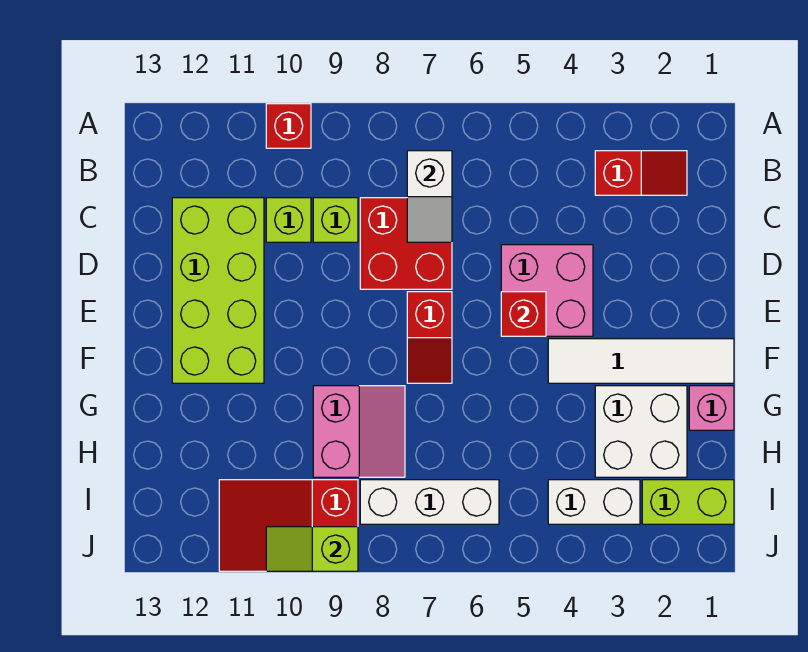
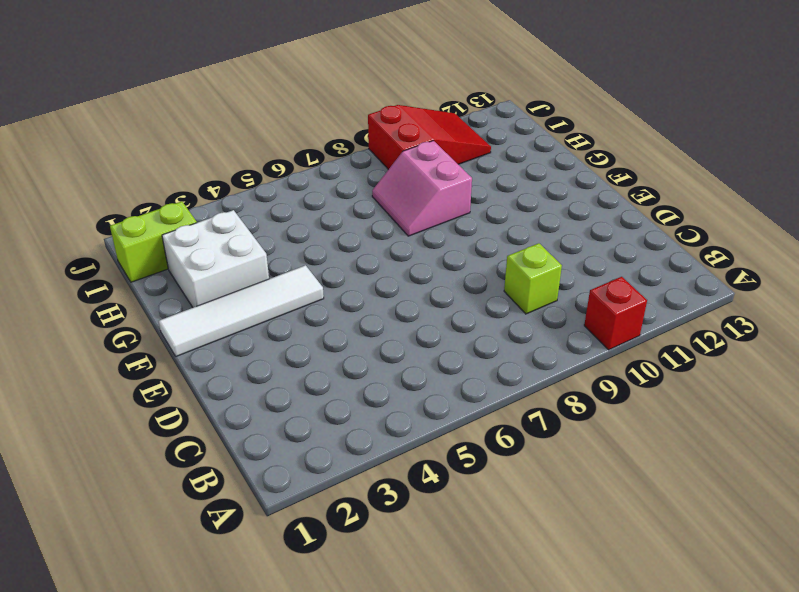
none -> red slope B2:B3 level 1 top 3
none -> red brick C7:D8 level 1
none -> lime brick C10 level 1

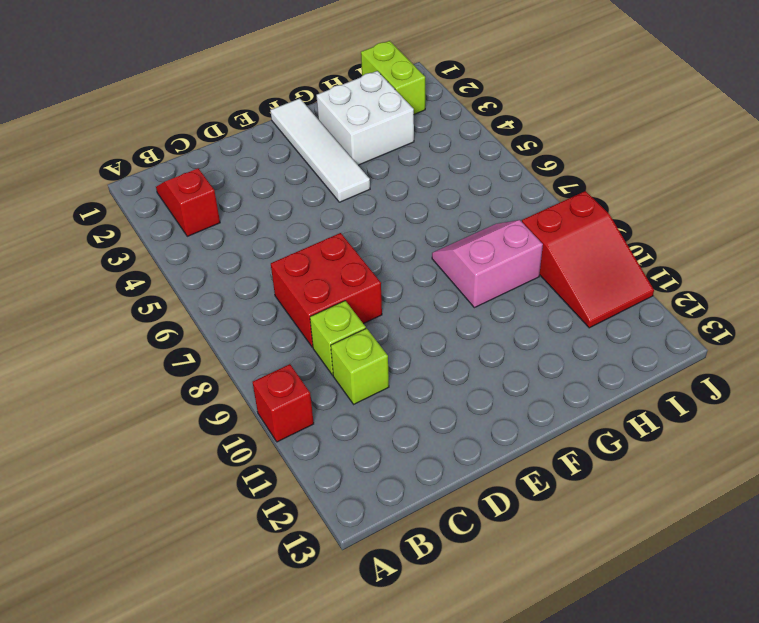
none -> lime brick C11:F12 level 1
none -> pink brick D4:E5 level 1
none -> red slope E7:F7 level 1 top E

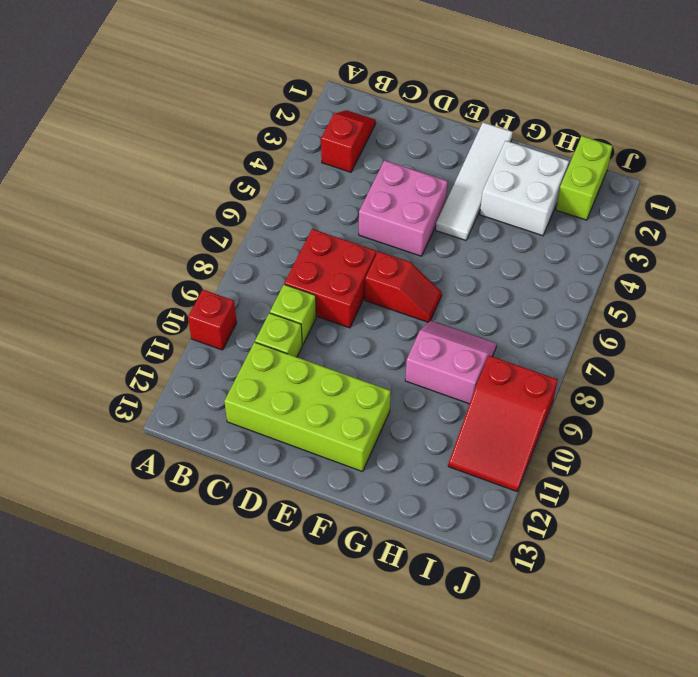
none -> pink brick G1 level 1
none -> white brick I3:I4 level 1
none -> white brick I6:I8 level 1

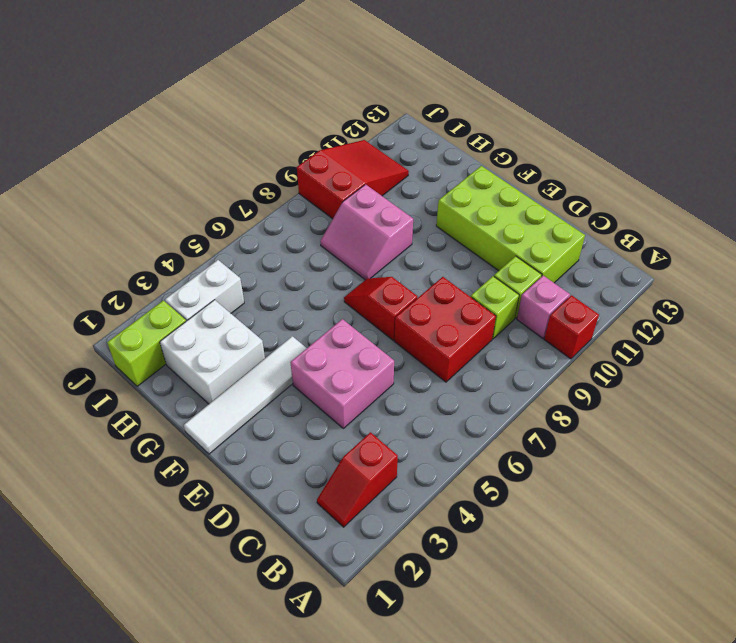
pink brick B10 level 1 -> pink brick G1 level 1
none -> white brick I6:I8 level 1
none -> white slope B7:C7 level 2 top B
none -> red brick E5 level 2

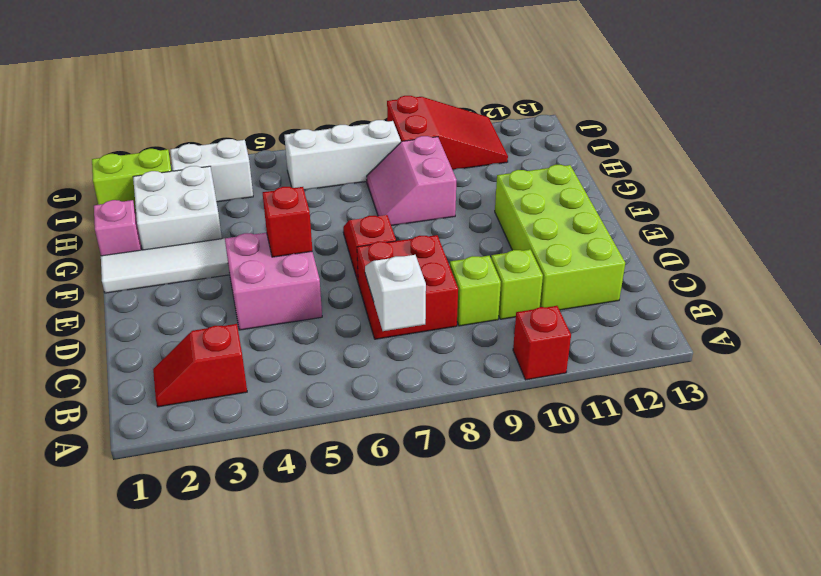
none -> lime slope J9:J10 level 2 top 9

